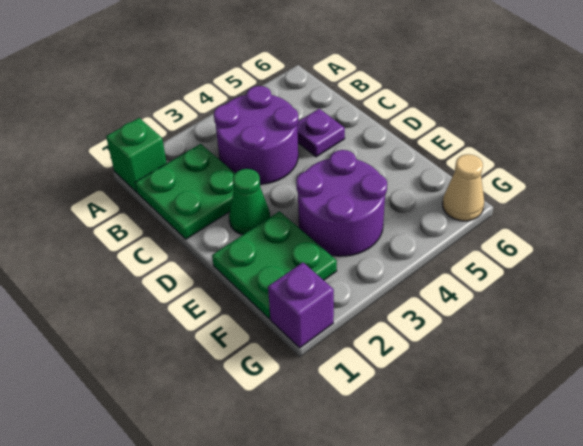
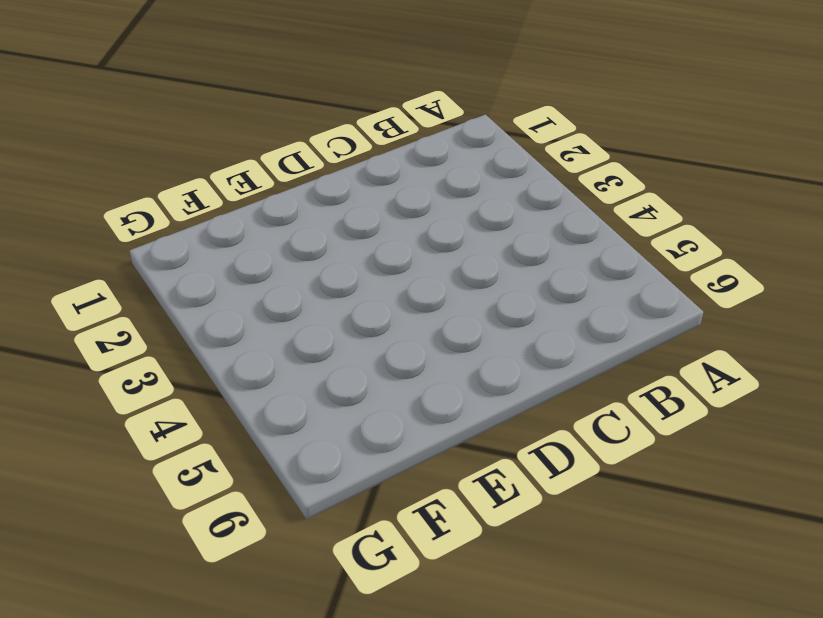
none -> green brick A1 level 1
none -> green plate B1:C2 level 1

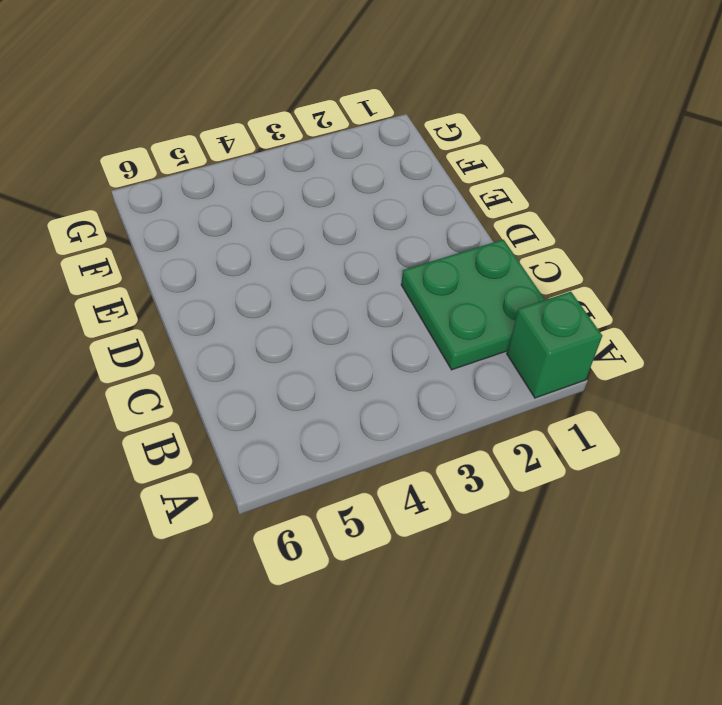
none -> purple round brick B3:C4 level 1
none -> purple plate C5 level 1

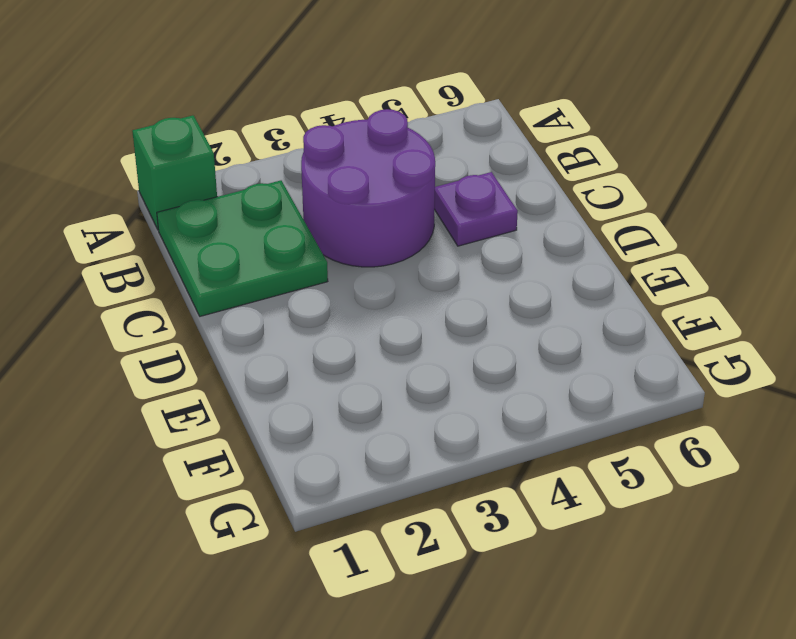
none -> green cone D2 level 1
none -> green plate E1:F2 level 1

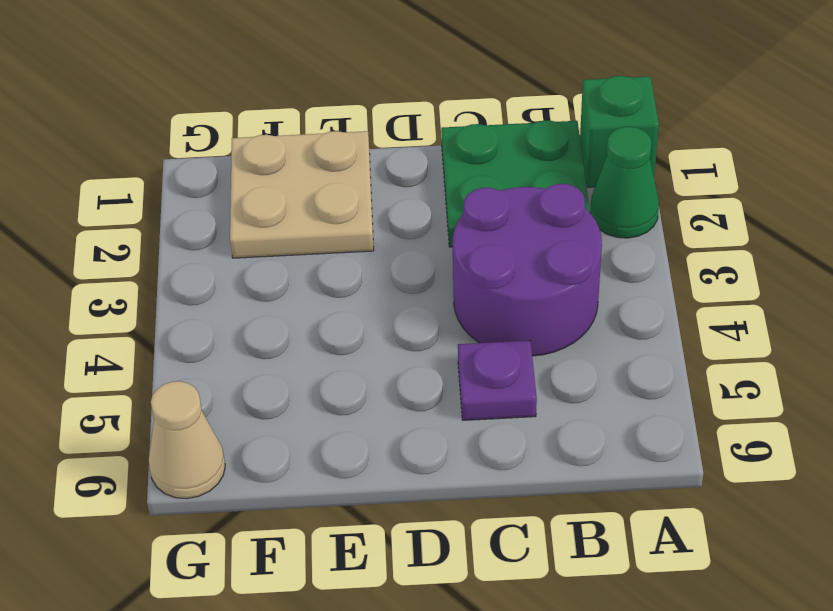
green cone A2 level 1 -> green cone D2 level 1
tan plate E1:F2 level 1 -> green plate E1:F2 level 1
none -> purple round brick E3:F4 level 1
none -> purple brick G1 level 1

